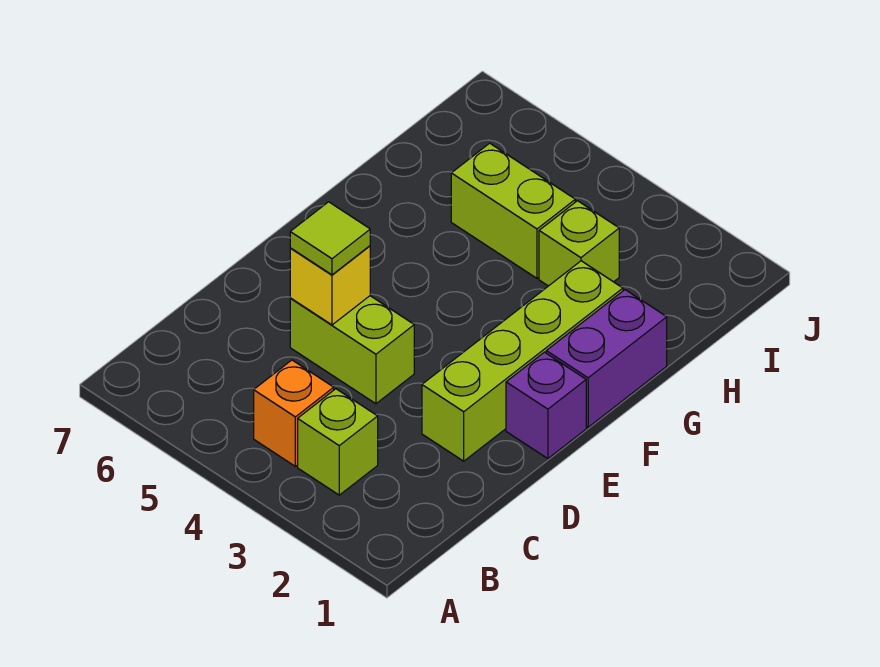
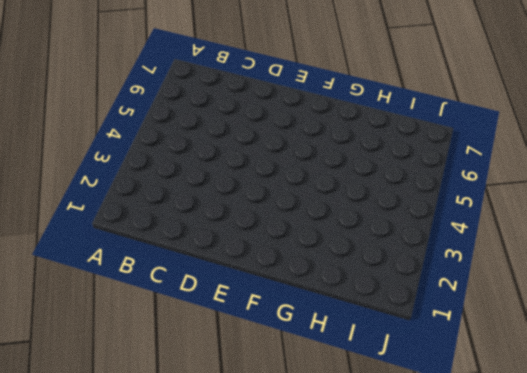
none -> lime brick B3 level 1
none -> orange brick B4 level 1

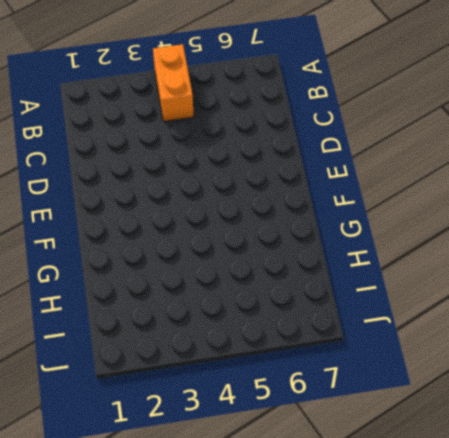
orange brick A4:B4 level 1 -> orange brick B4 level 1
none -> lime brick B3 level 1
none -> lime brick D2:G2 level 1

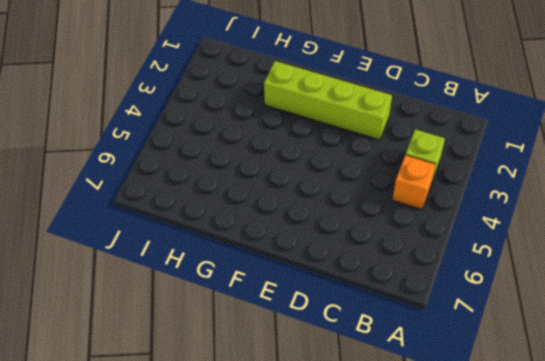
none -> lime brick D4:D5 level 1
none -> purple brick E1 level 1

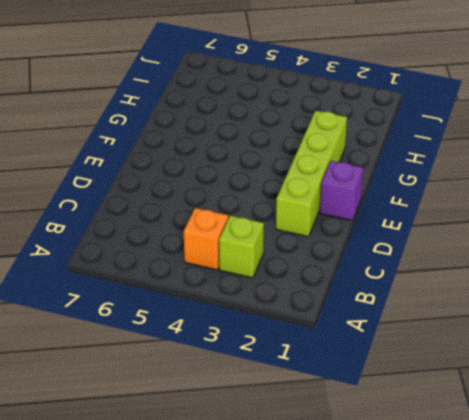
none -> lime brick D4:D5 level 1
none -> purple brick F1:G1 level 1

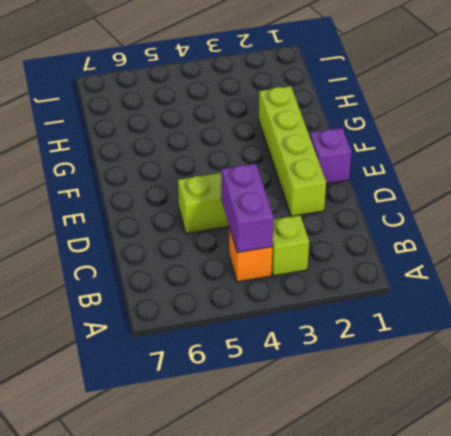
purple brick B4:C4 level 2 -> purple brick F1:G1 level 1
none -> lime brick H3 level 1
none -> lime brick H4:H5 level 1

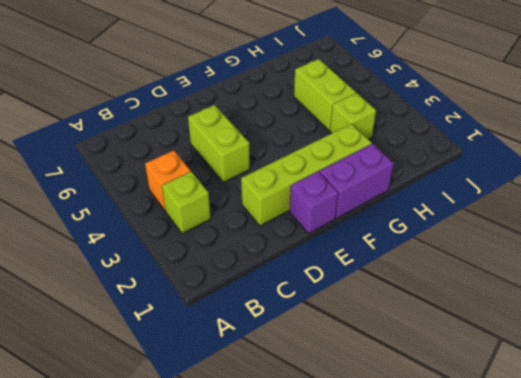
none -> yellow brick D5 level 2
none -> lime tile D5 level 3

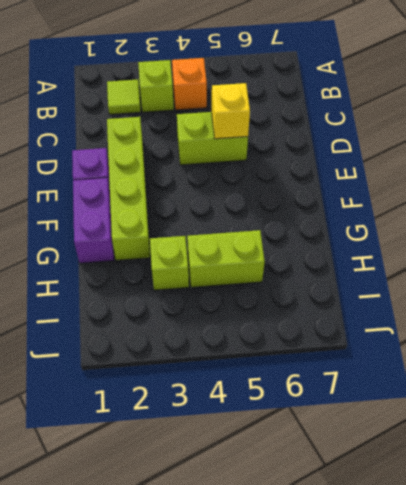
lime tile B2 level 1 -> lime tile D5 level 3

